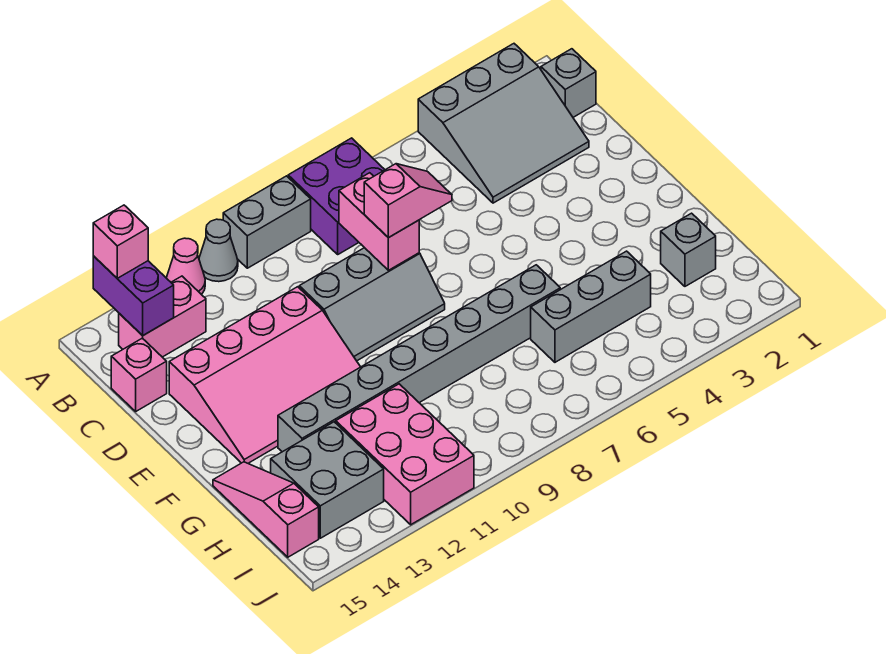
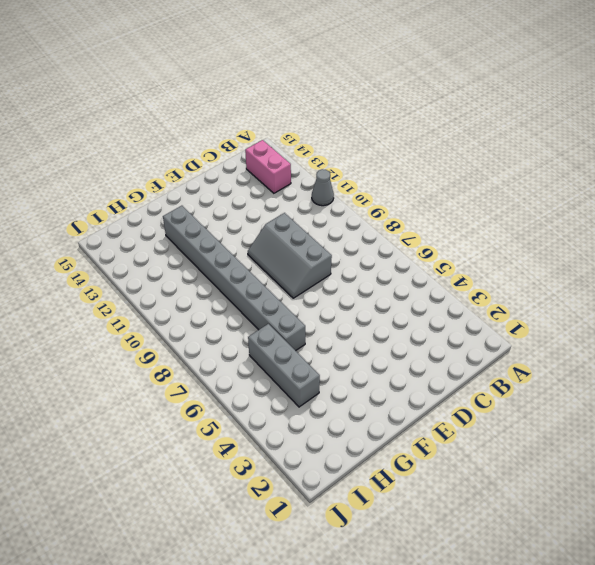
none -> grey slope A2:C4 level 1 top A
none -> purple brick A7:B8 level 1
none -> grey brick A9:A10 level 1

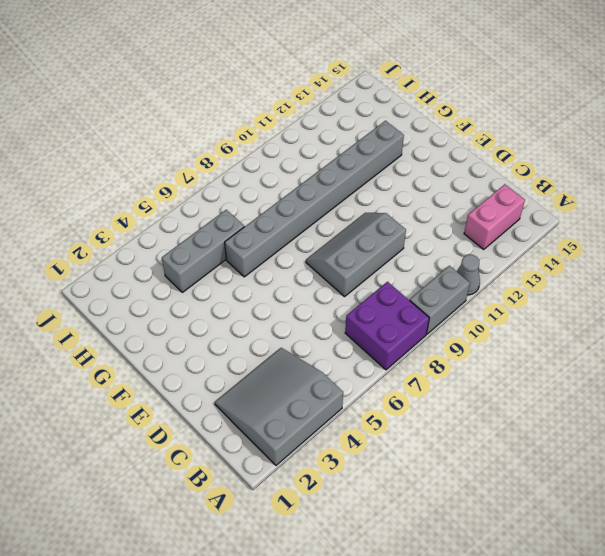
none -> pink cone A12 level 1
none -> grey brick B1 level 1
none -> pink brick C15 level 1

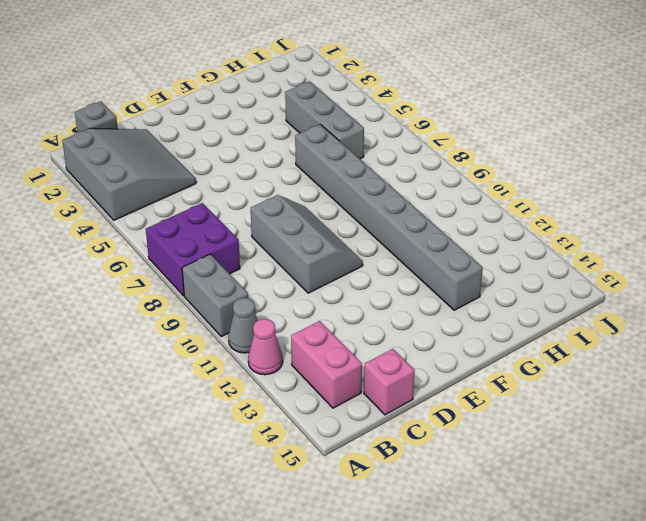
none -> pink slope D11:F14 level 1 top D
none -> pink slope G15:I15 level 1 top I
none -> grey brick H2 level 1

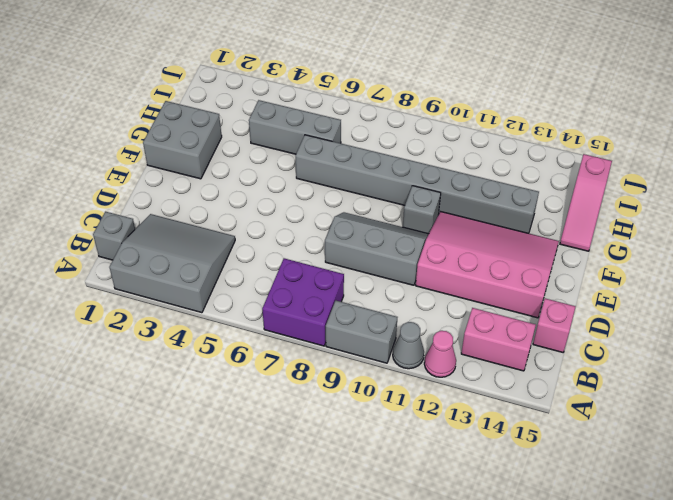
grey brick F1:G2 level 1 -> grey brick H13:I14 level 1
grey brick F10 level 1 -> grey brick H2 level 1
none -> pink brick H11:J12 level 1
none -> purple brick A14:B14 level 2
none -> pink brick C8:D8 level 2

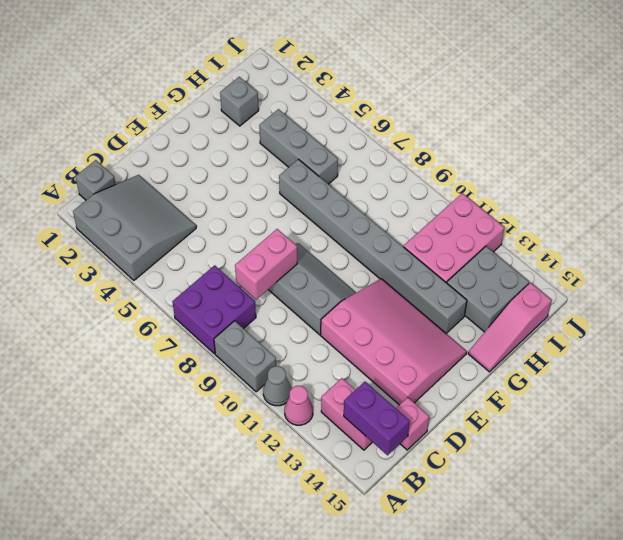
purple brick B14:B15 level 2 -> purple brick A14:B14 level 2
none -> pink brick A14 level 3
none -> pink slope D7:D8 level 3 top 8

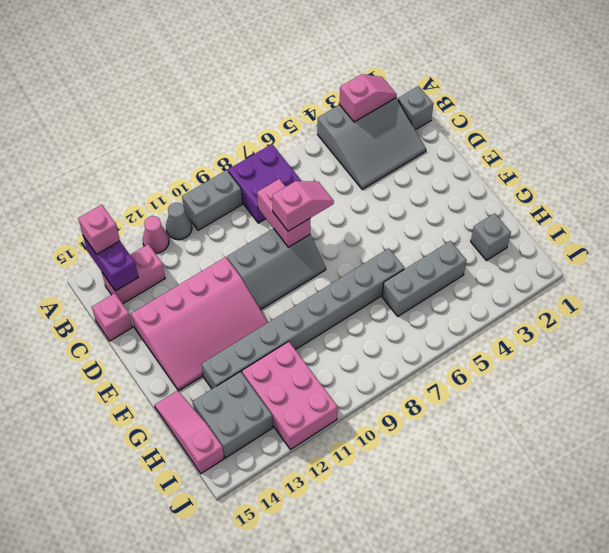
pink slope A2:A3 level 2 top 3 -> none

